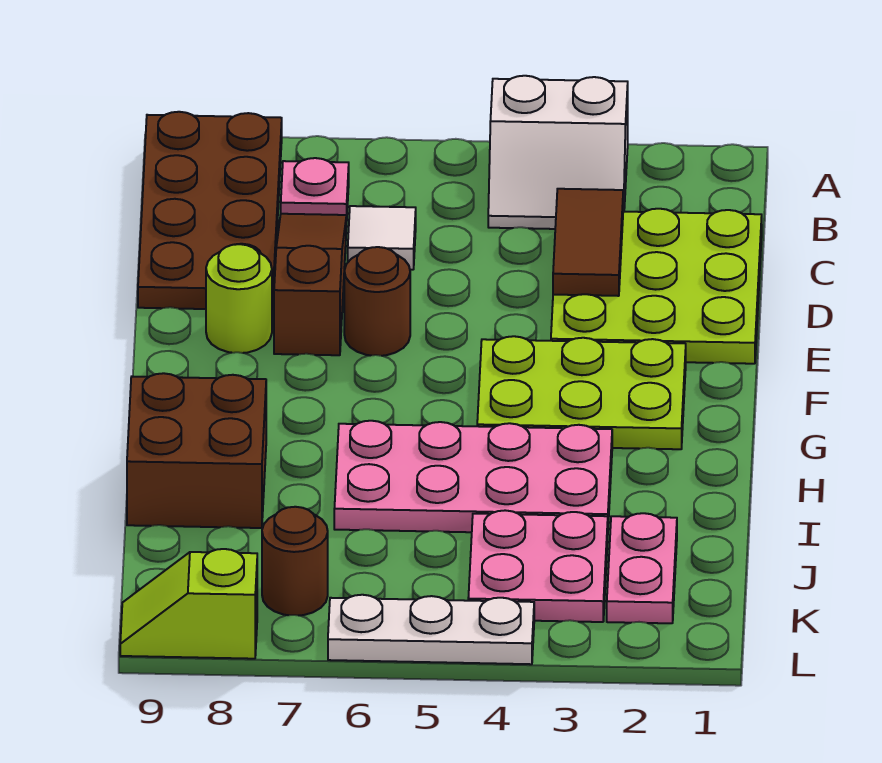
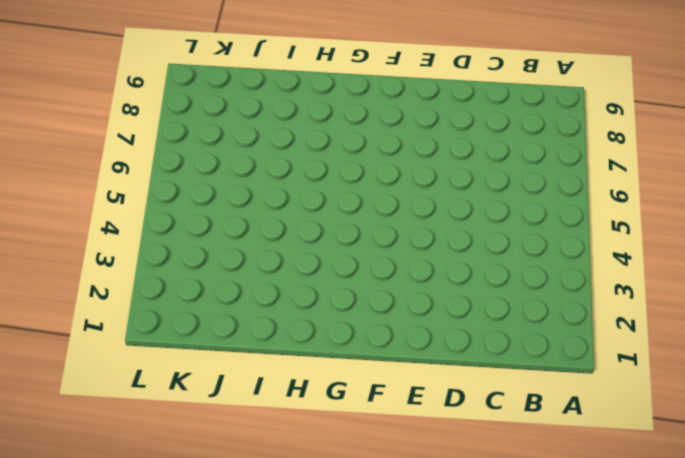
none -> white slope A3:B4 level 1 top A
none -> brown plate A8:D9 level 1
none -> pink plate B7 level 1

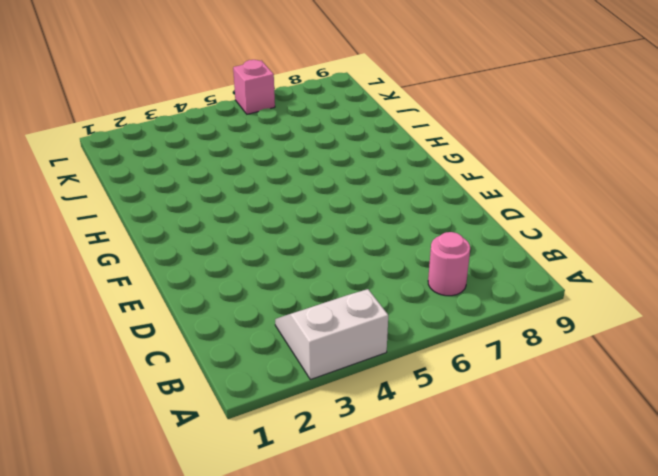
pink round brick B7 level 1 -> pink plate B7 level 1
pink brick L6 level 1 -> white plate L4:L6 level 1
none -> brown plate A8:D9 level 1
none -> lime plate C1:E3 level 1
none -> white tile C6 level 1

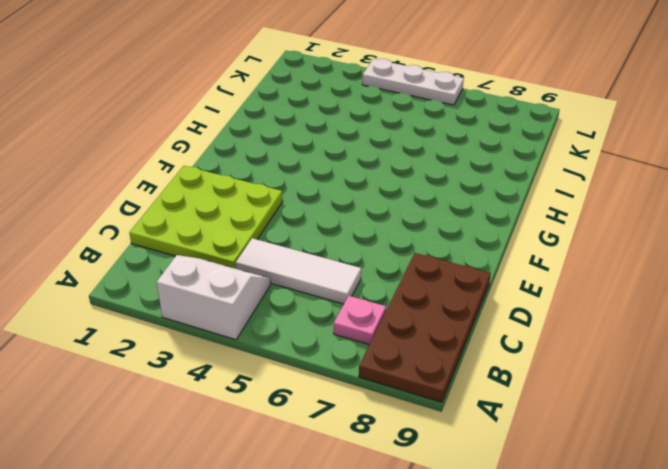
white tile C4:C6 level 1 -> white tile C6 level 1
none -> brown slope C7:E7 level 1 top E
none -> brown round brick E6 level 1
none -> lime round brick E8 level 1

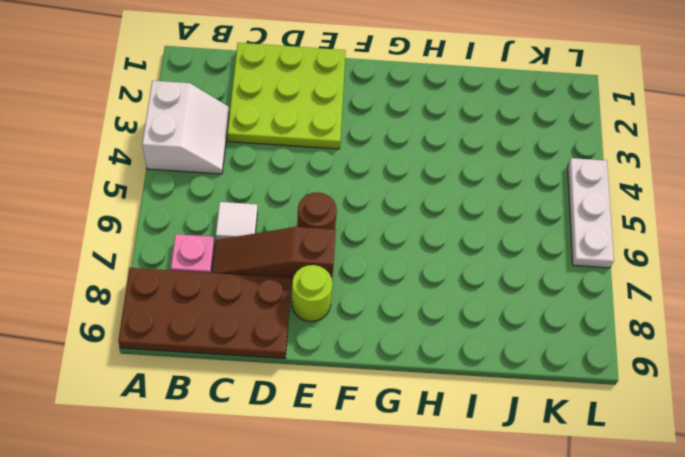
none -> lime plate F2:G4 level 1
none -> pink plate H3:I6 level 1
none -> brown brick H8:I9 level 1

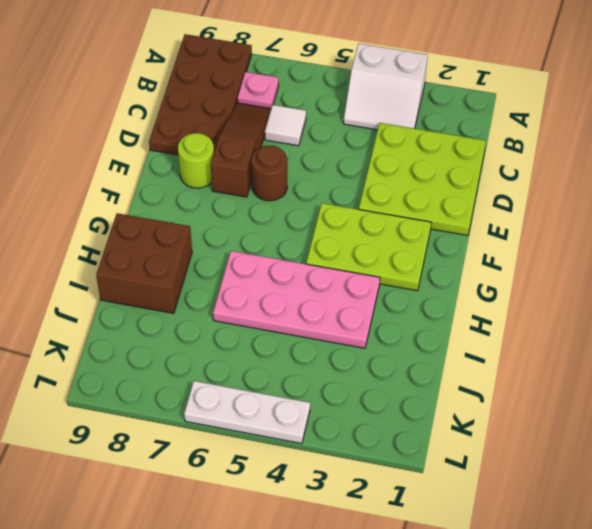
none -> pink plate J2:K2 level 1
none -> pink plate J3:K4 level 1
none -> brown round brick K7 level 1

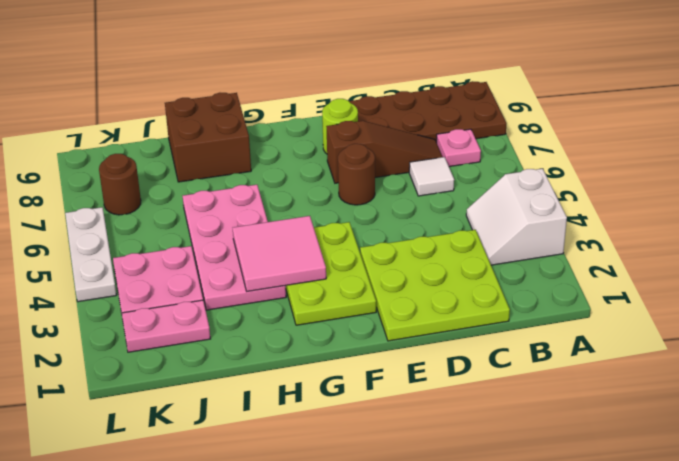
pink tile G3:H4 level 2 -> none
none -> lime slope L8:L9 level 1 top 8
none -> brown tile C3:D3 level 2

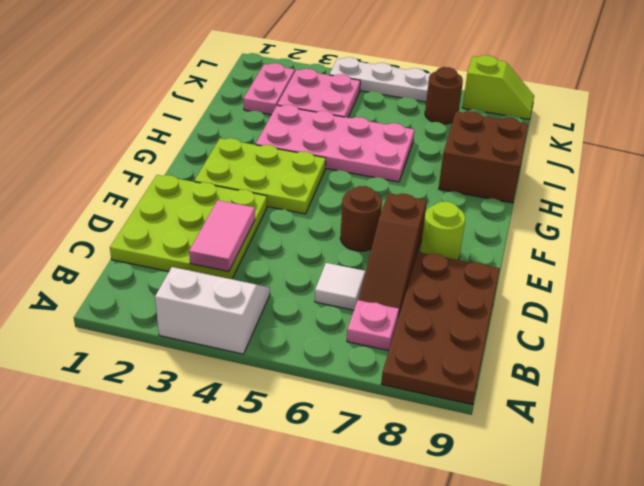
pink tile C3:D3 level 2 -> brown tile C3:D3 level 2

